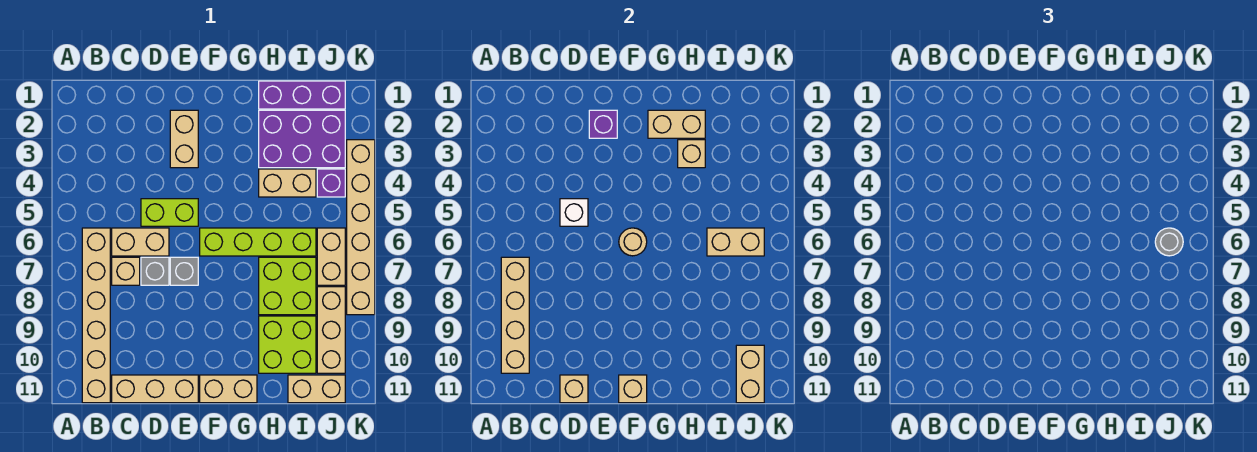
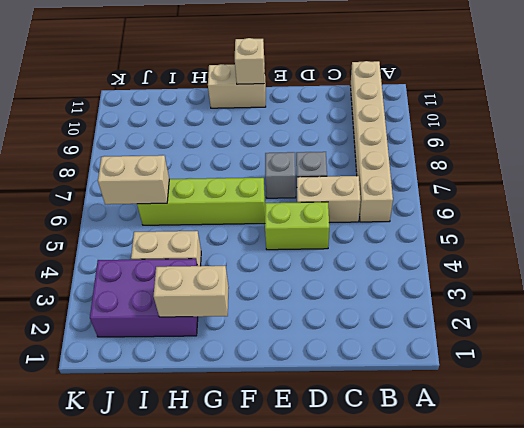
none -> tan brick C7 level 1
none -> tan brick C11:E11 level 1
none -> tan brick E2:E3 level 1
none -> purple brick H1:J1 level 1

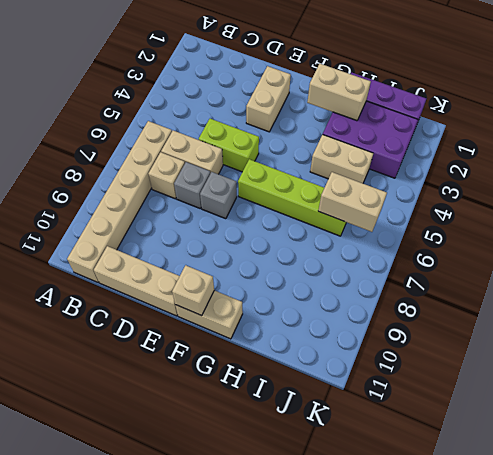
none -> lime brick H7:I8 level 1
none -> lime brick H9:I10 level 1
none -> tan brick I11:J11 level 1
none -> purple brick J4 level 1

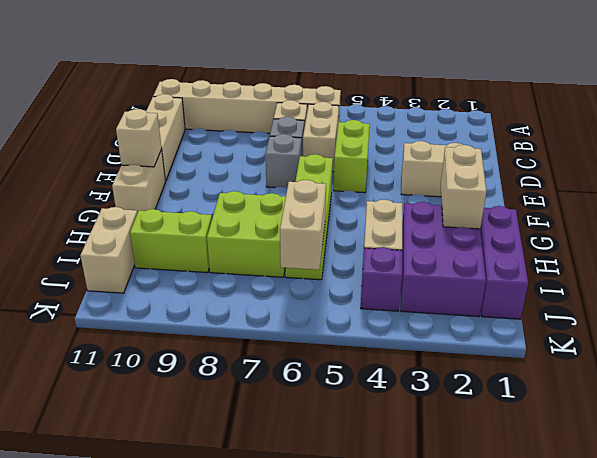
lime brick I9:I10 level 1 -> lime brick H9:I10 level 1
none -> tan brick J6:J7 level 1
none -> tan brick J8:J10 level 1
none -> tan brick K3:K8 level 1
none -> tan brick B7:B10 level 2

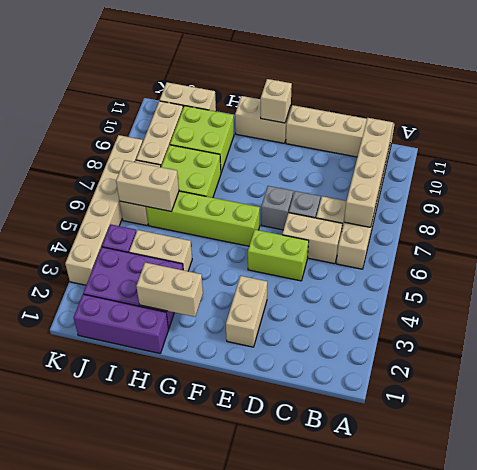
none -> white brick D5 level 2
none -> tan brick D11 level 2
none -> purple brick E2 level 2
none -> tan round brick F6 level 2

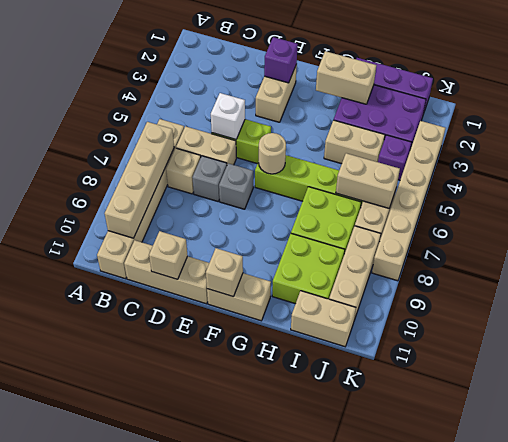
none -> tan brick H3 level 2
none -> tan brick J10:J11 level 2
none -> grey round brick J6 level 3

